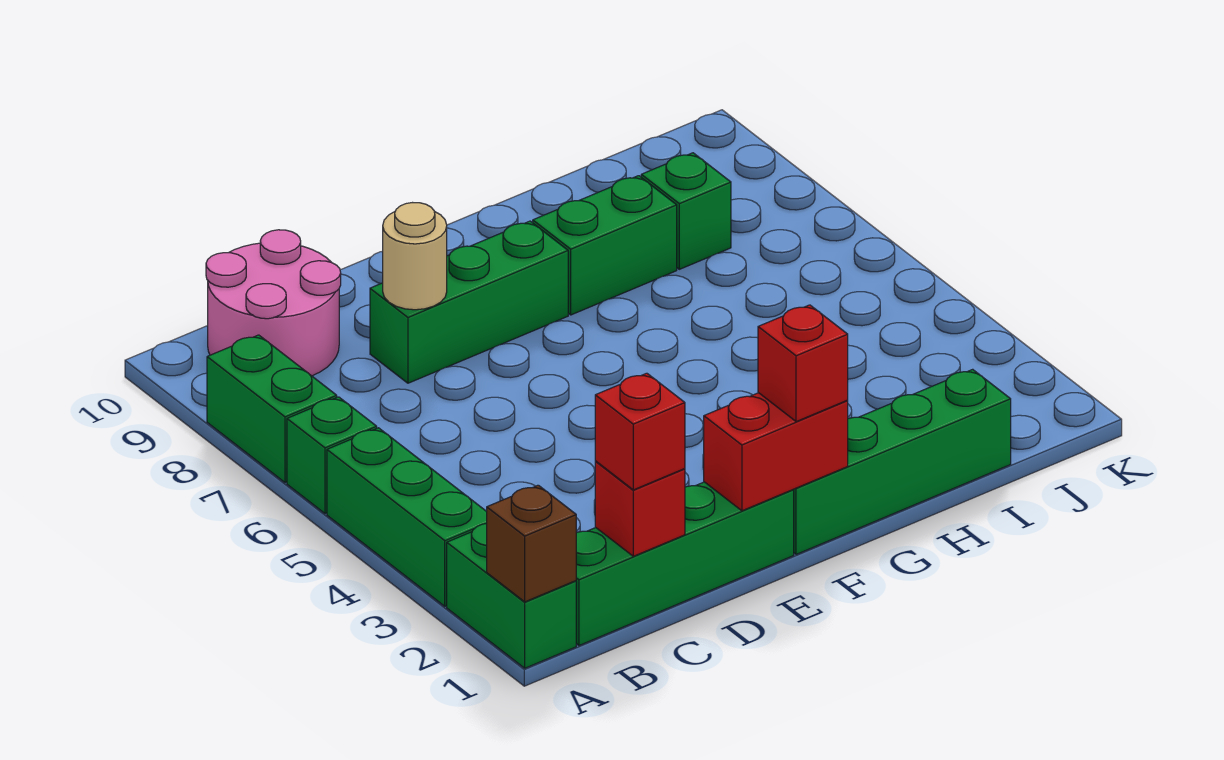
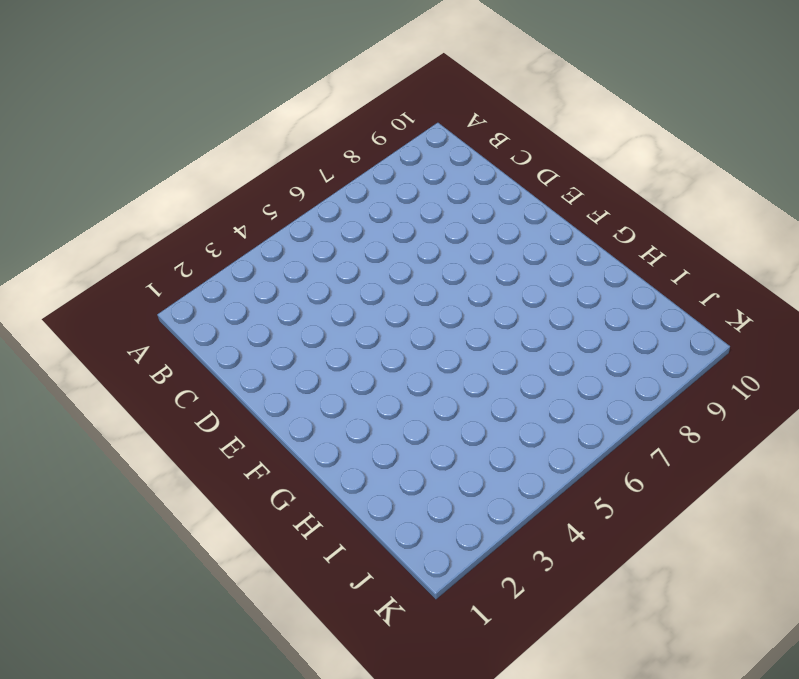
none -> green brick A1:A2 level 1
none -> green brick A3:A5 level 1
none -> green brick A6 level 1

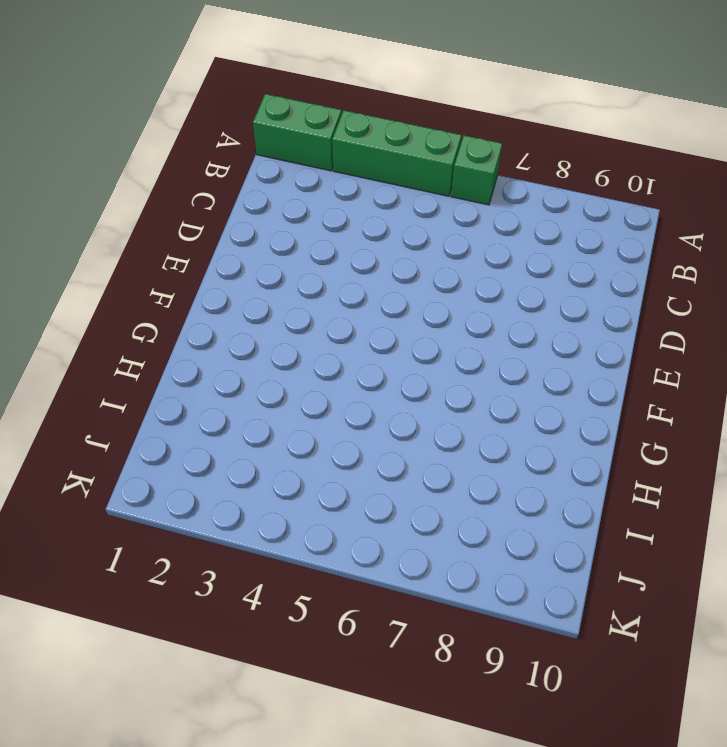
none -> green brick A7:A8 level 1
none -> green brick B1:E1 level 1
none -> pink round brick B9:C10 level 1

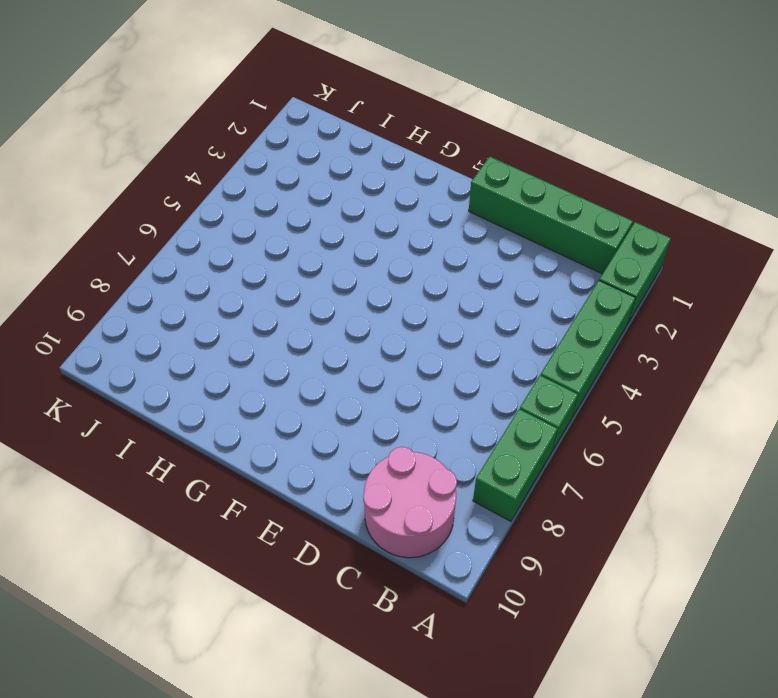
none -> green brick D8:F8 level 1
none -> green brick F1:I1 level 1
none -> green brick G8:H8 level 1

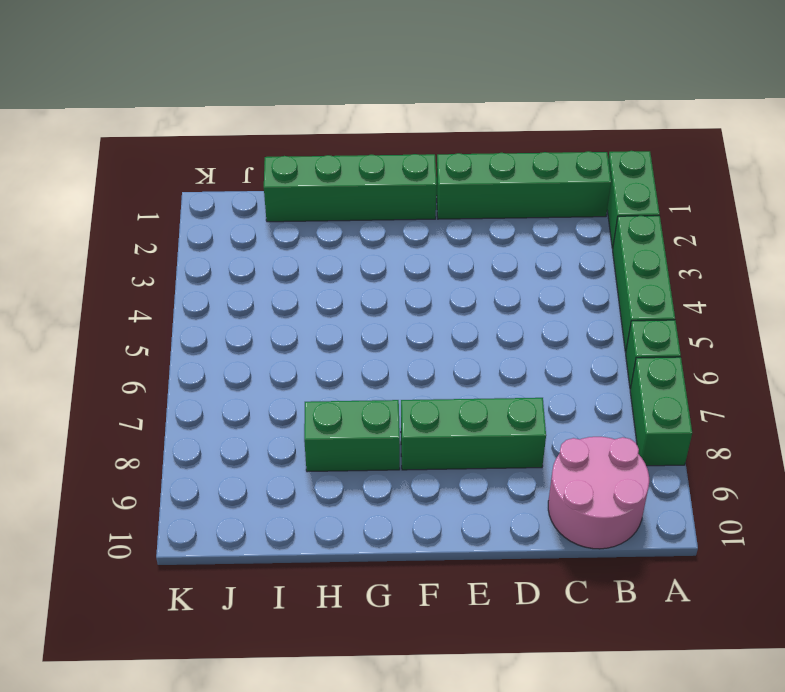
none -> green brick I8 level 1
none -> brown brick A1 level 2
none -> red brick C1 level 2

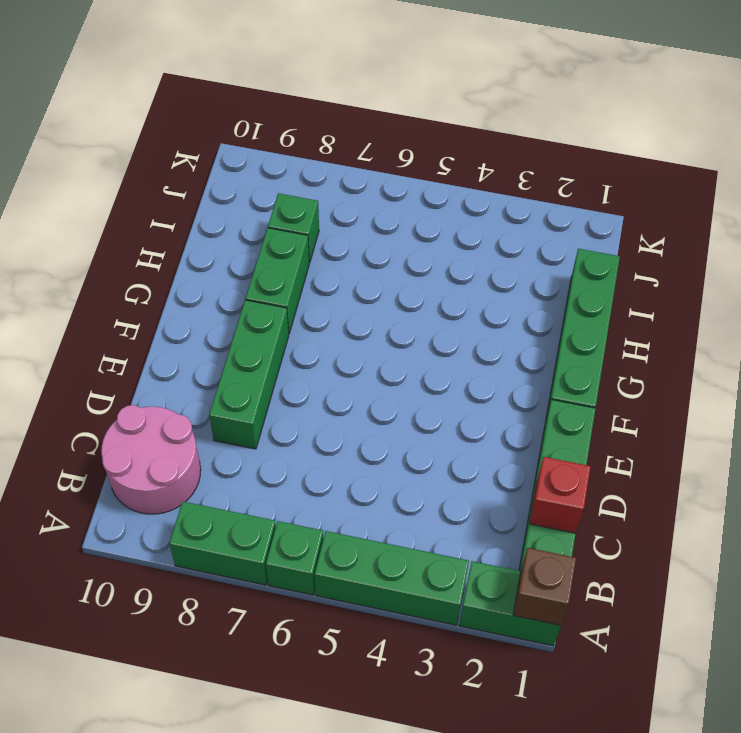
none -> tan round brick D8 level 2
none -> red brick E1:F1 level 2
none -> red brick C1 level 3

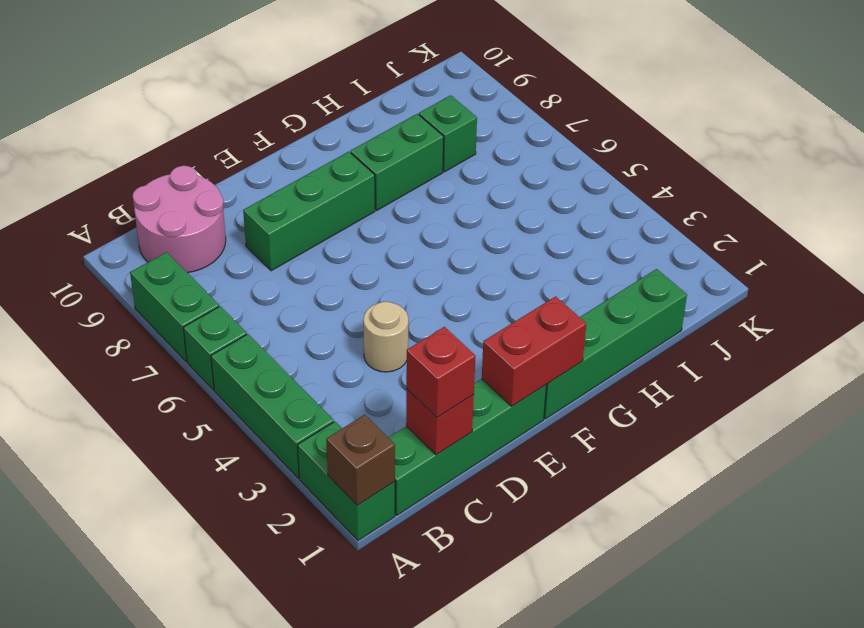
tan round brick D4 level 1 -> tan round brick D8 level 2
none -> red brick F1 level 3

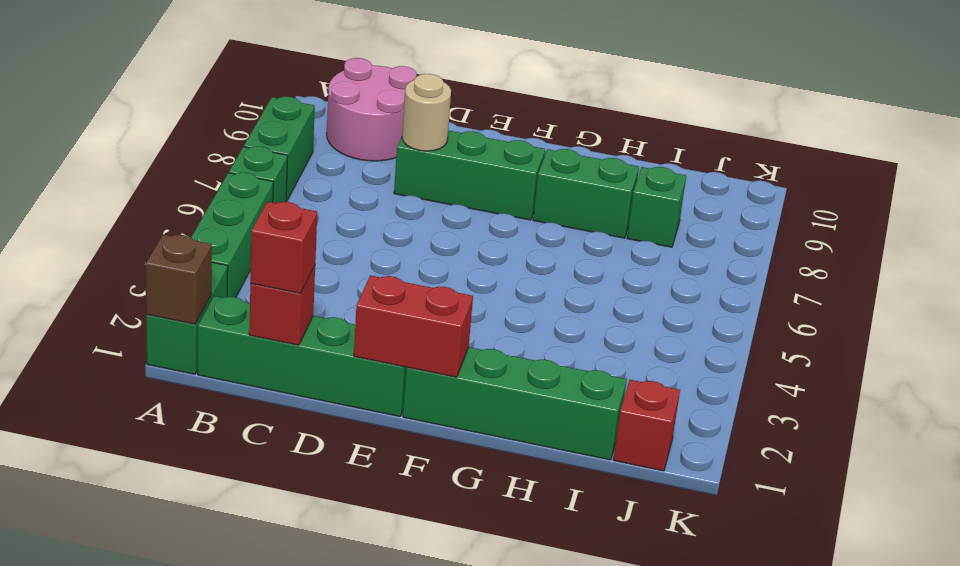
red brick J1 level 1 -> red brick F1 level 3

